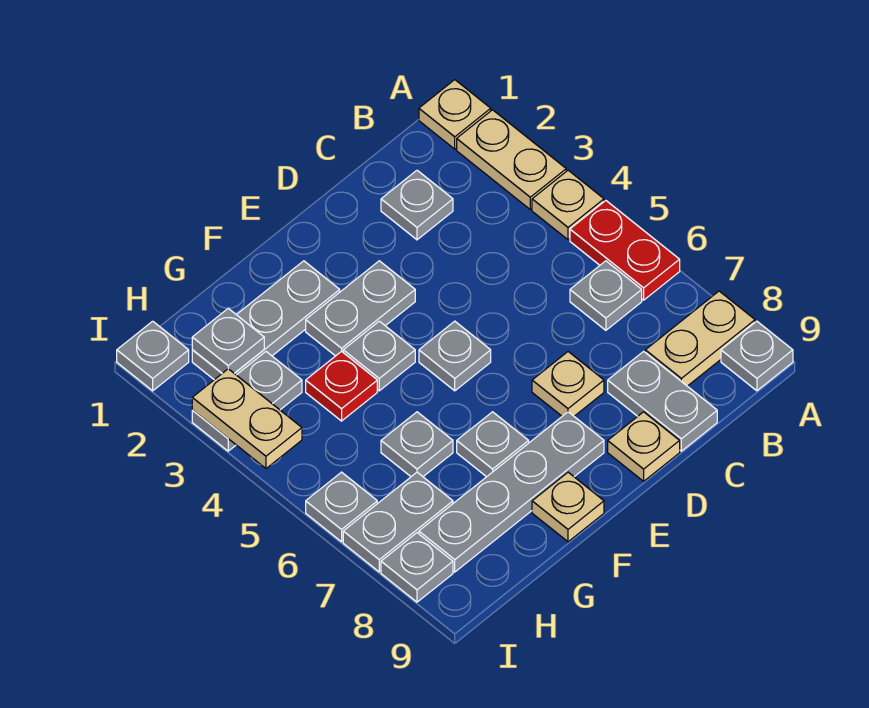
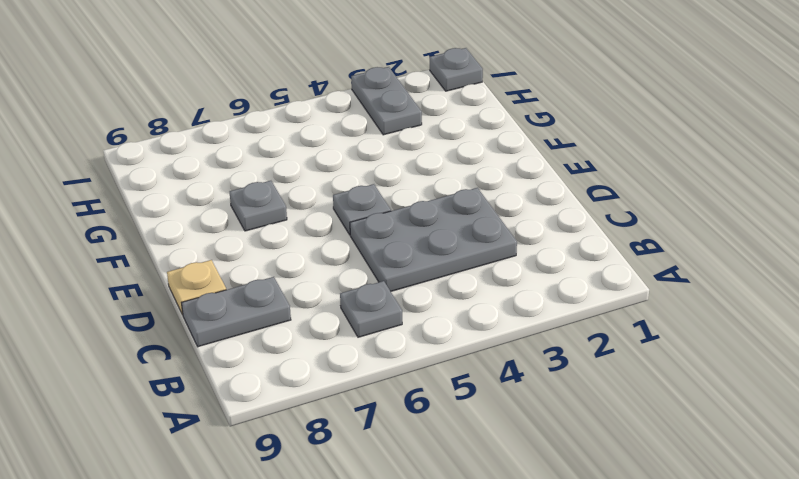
grey plate C3:D5 level 1 -> none
none -> tan plate A1 level 1
none -> tan plate A2:A3 level 1
none -> tan plate A4 level 1

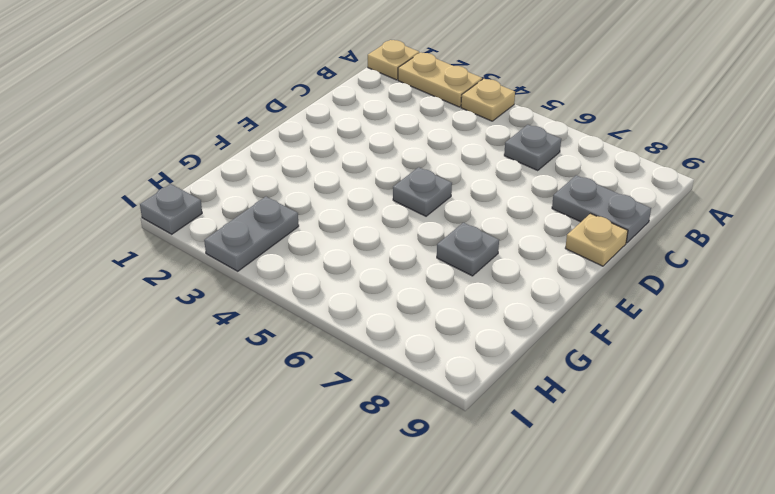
none -> red plate A5:A6 level 1
none -> tan plate A8:B8 level 1
none -> grey plate A9 level 1

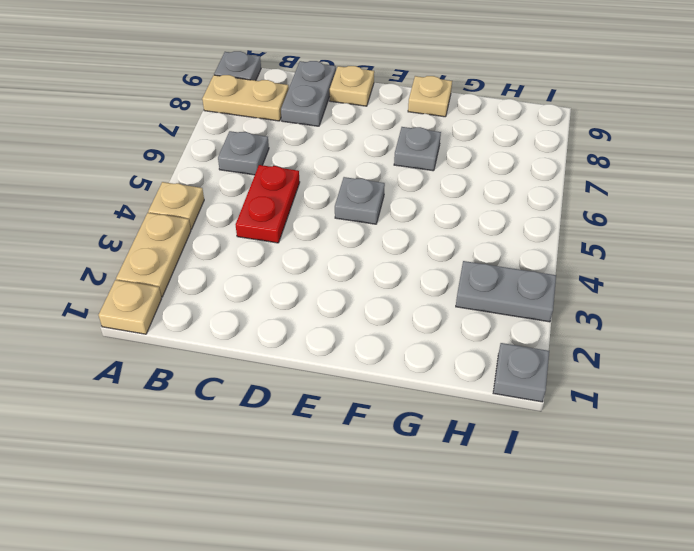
red plate C4:C5 level 1 -> red plate A5:A6 level 1
none -> grey plate C2 level 1
none -> tan plate D7 level 1
none -> grey plate E3:F3 level 1

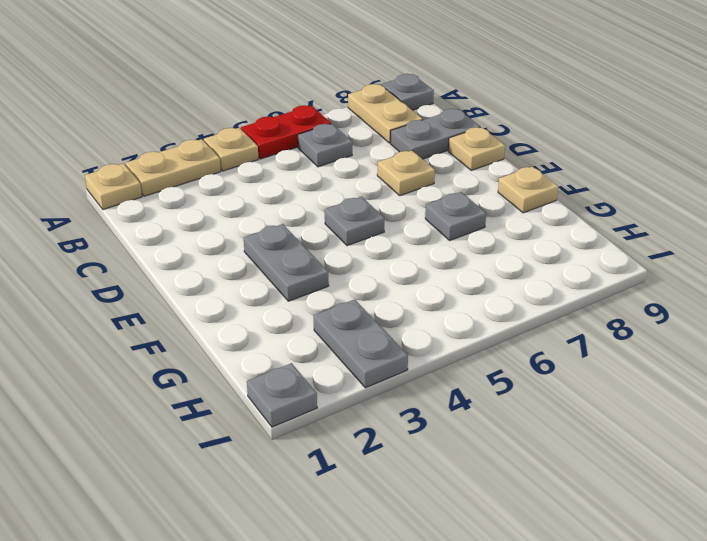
none -> grey plate C2 level 1
none -> grey plate E8:H8 level 1
none -> grey plate F2:H2 level 1

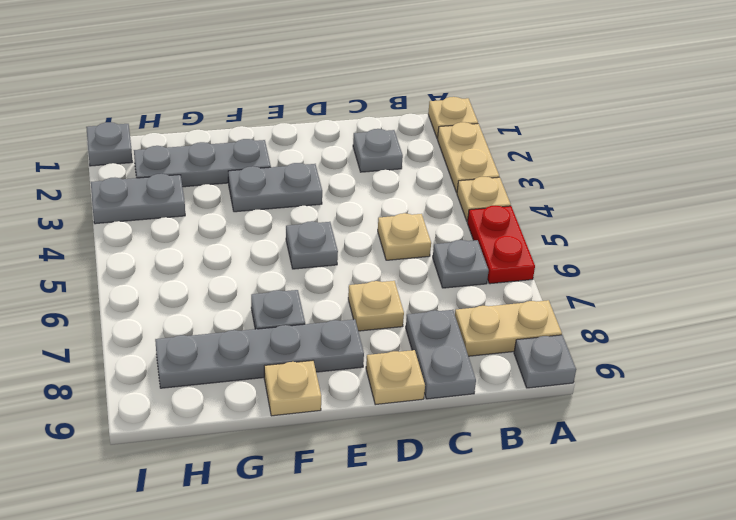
tan plate C5 level 1 -> none
none -> grey plate F4 level 1
none -> red plate G4 level 1
none -> grey plate G6 level 1

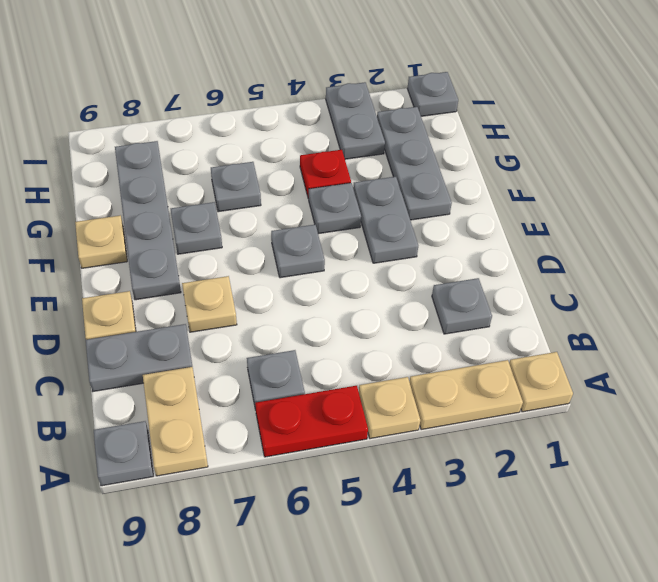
none -> grey plate H7:I7 level 1
none -> grey plate I6 level 1
none -> grey plate I8 level 1

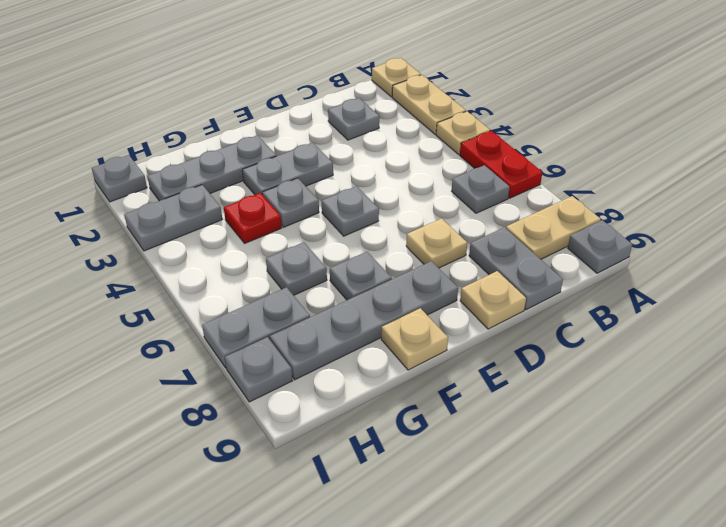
none -> grey plate I6 level 1
none -> grey plate H2 level 2
none -> tan plate I3:I4 level 2

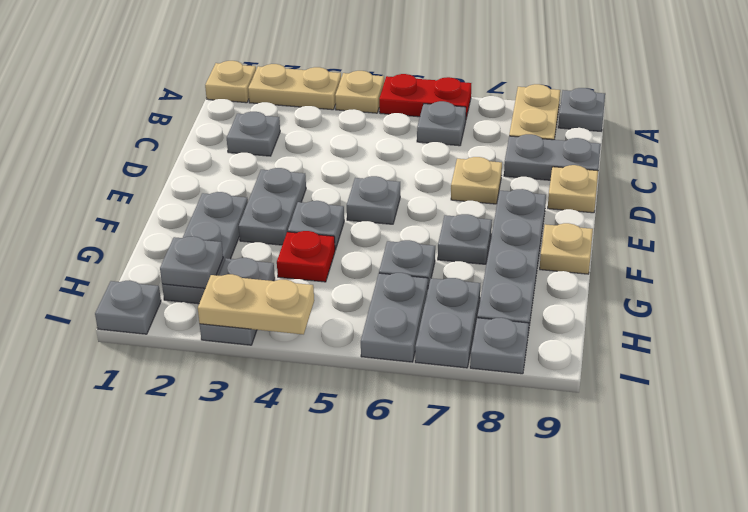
grey plate H6:I6 level 1 -> grey plate I6 level 1

